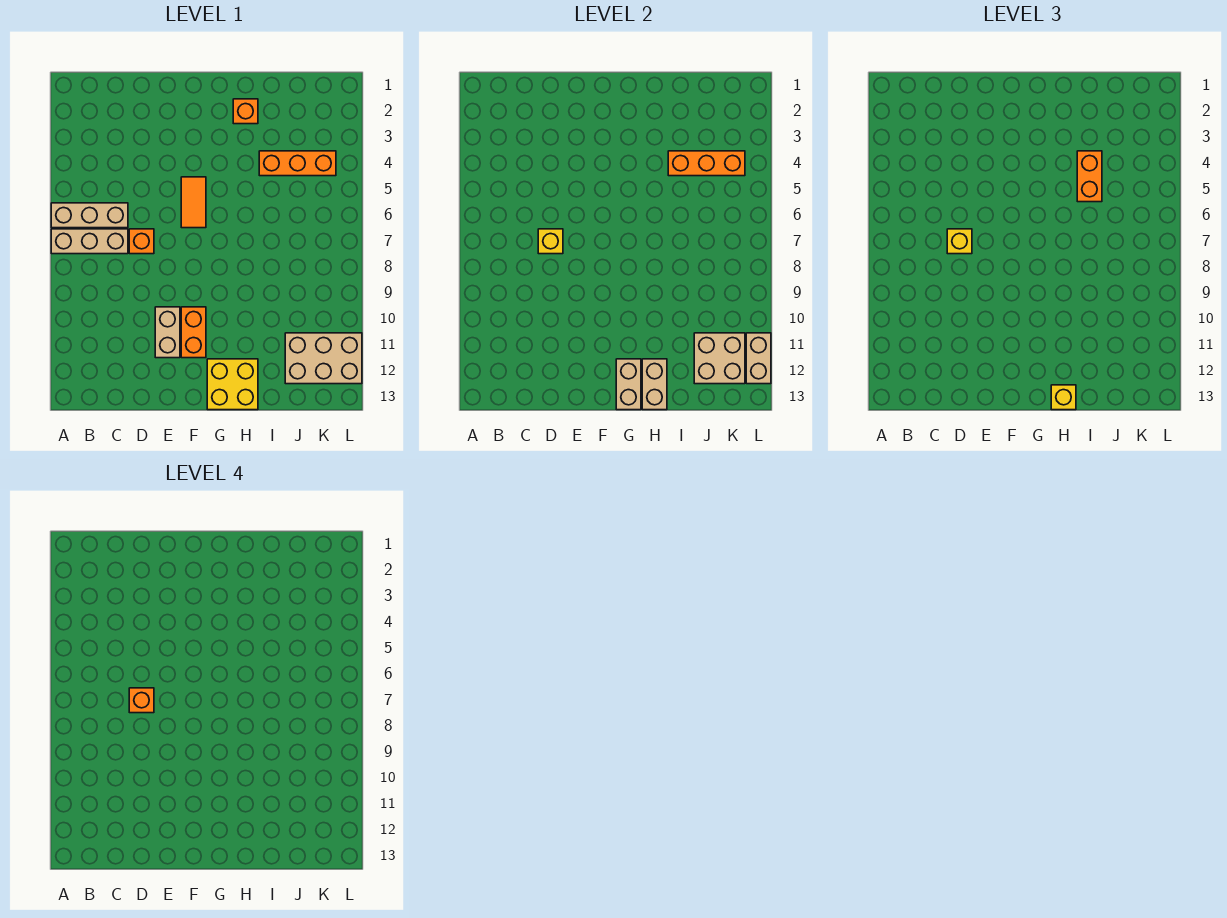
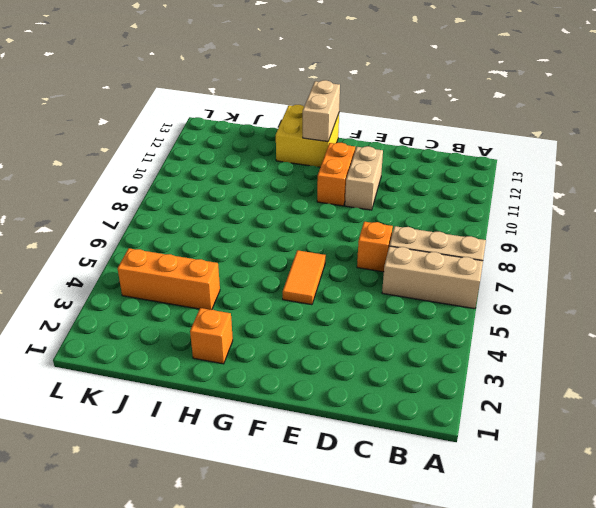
none -> tan brick J11:L12 level 1
none -> yellow brick D7 level 2
none -> tan brick H12:H13 level 2

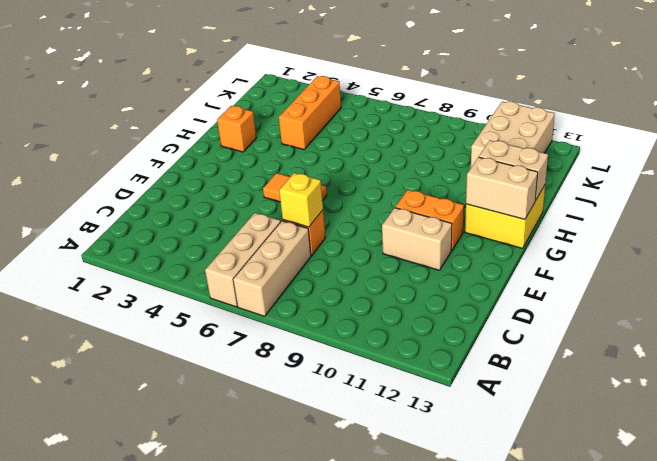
none -> orange brick I4:K4 level 2
none -> tan brick J11:K12 level 2
none -> tan brick L11:L12 level 2

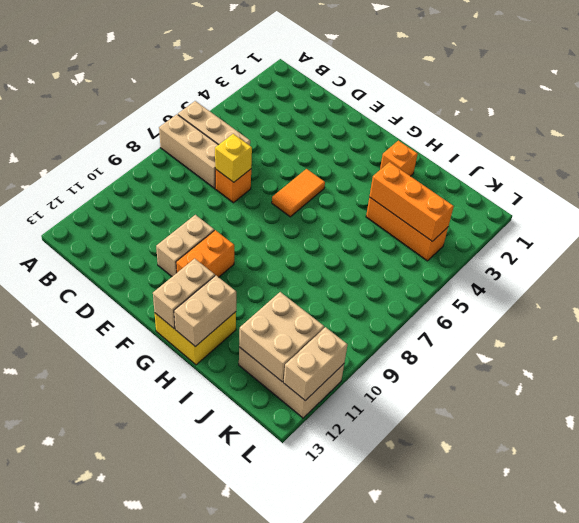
none -> yellow brick D7 level 3
none -> yellow brick H13 level 3
none -> orange brick I4:I5 level 3

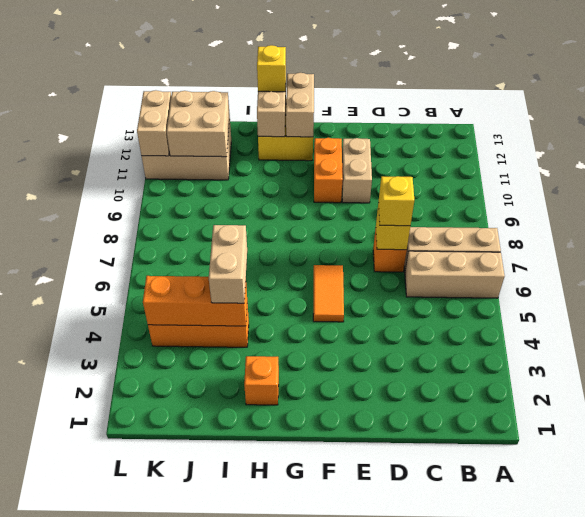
tan brick I4:I5 level 3 -> orange brick I4:I5 level 3
none -> orange brick D7 level 4

